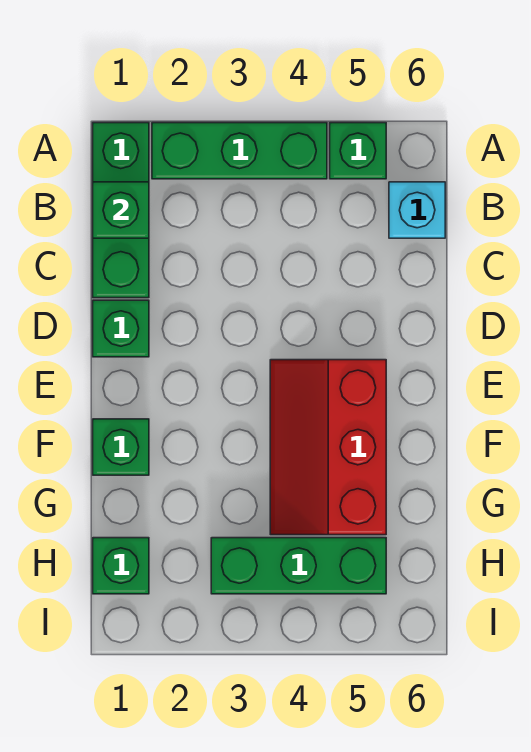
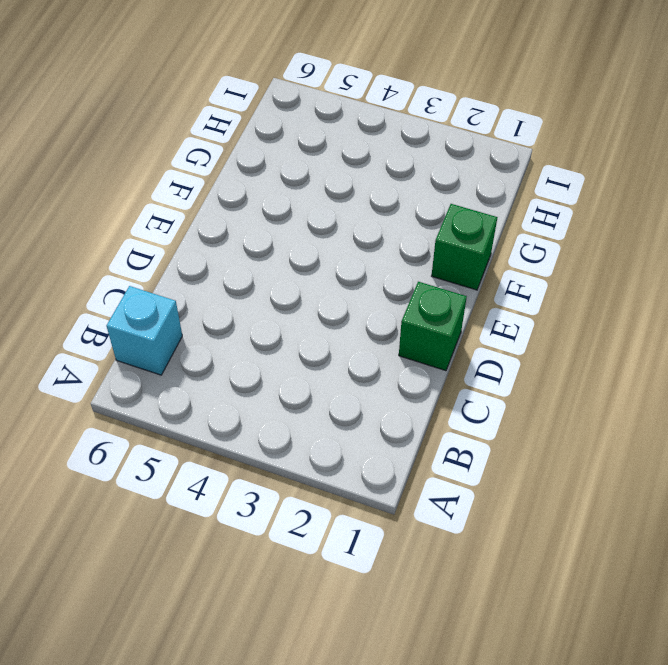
none -> green brick A1:C1 level 1
none -> green brick A2:A4 level 1

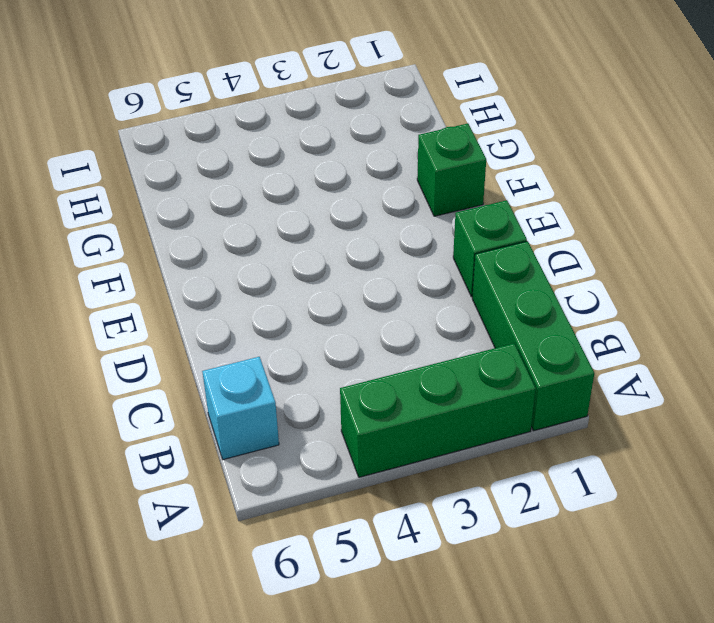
none -> green brick A5 level 1
none -> red slope E4:G5 level 1 top 5

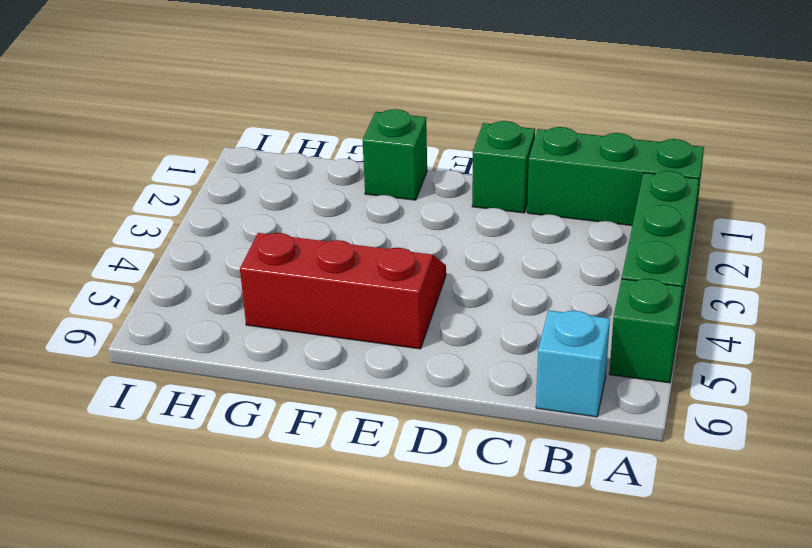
none -> green brick H1 level 1
none -> green brick H3:H5 level 1

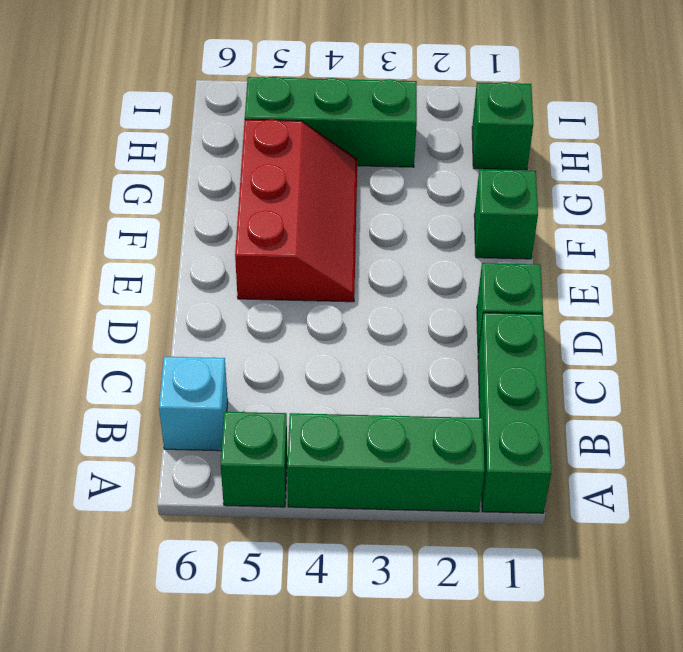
none -> green brick B1 level 2

